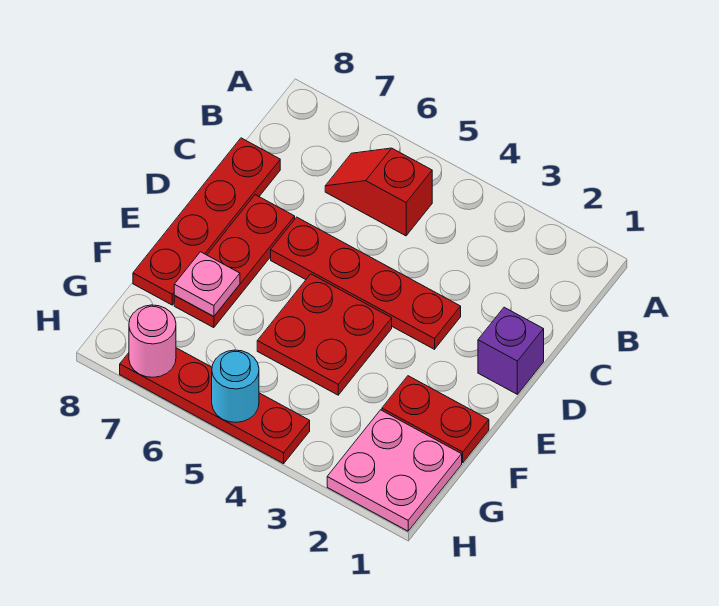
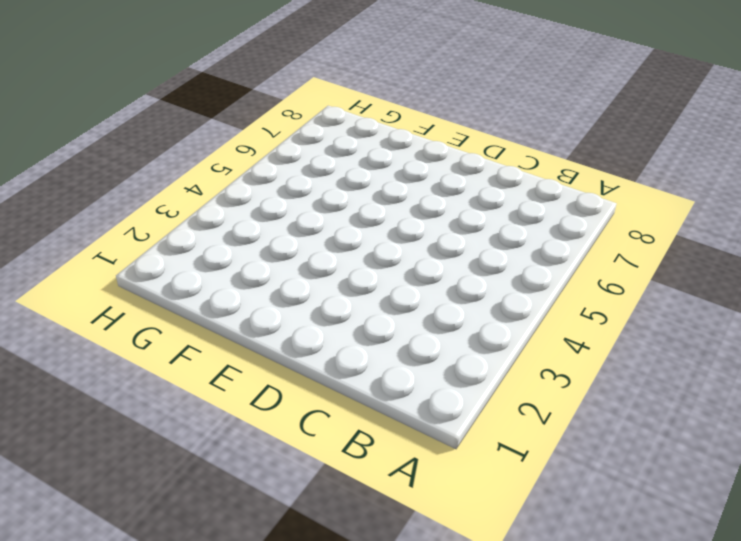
none -> red slope B5:B6 level 1 top 5
none -> red plate C8:F8 level 1
none -> purple brick D1 level 1

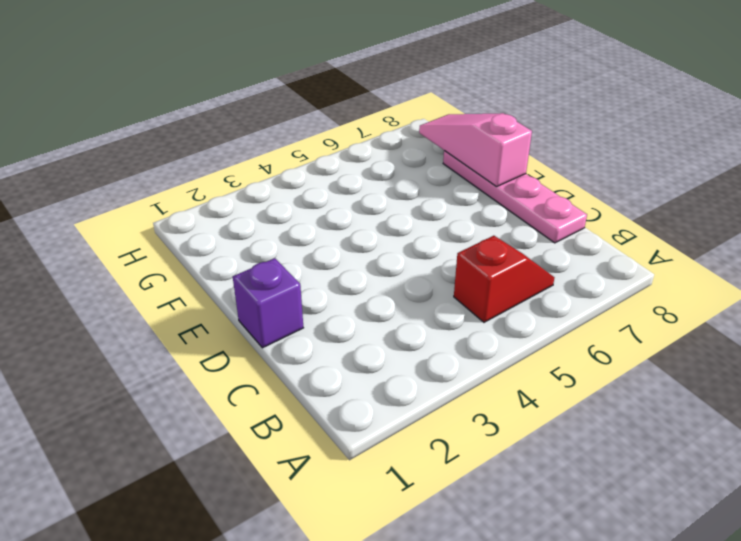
pink plate C8:F8 level 1 -> red plate C8:F8 level 1
pink slope E8:G8 level 2 top E -> none
none -> red plate D3:D6 level 1
none -> red plate D7:F7 level 1
none -> red plate E4:F5 level 1

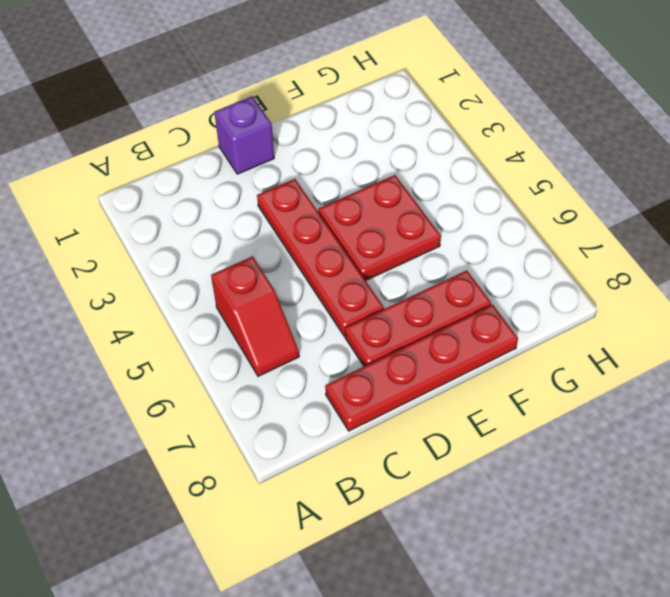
none -> red plate F1:F2 level 1
none -> pink plate G1:H2 level 1
none -> red plate H4:H7 level 1

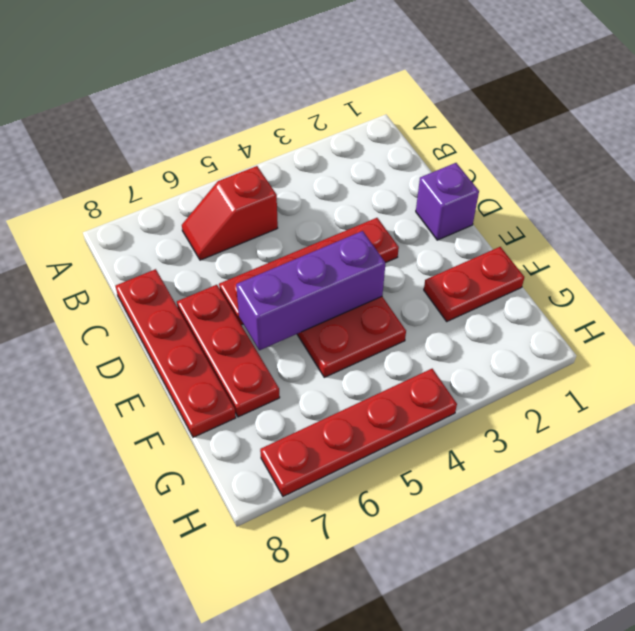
purple brick E4:E6 level 2 -> none
none -> pink plate G1:H2 level 1
none -> pink plate F7 level 2
none -> cyan round brick H5 level 2

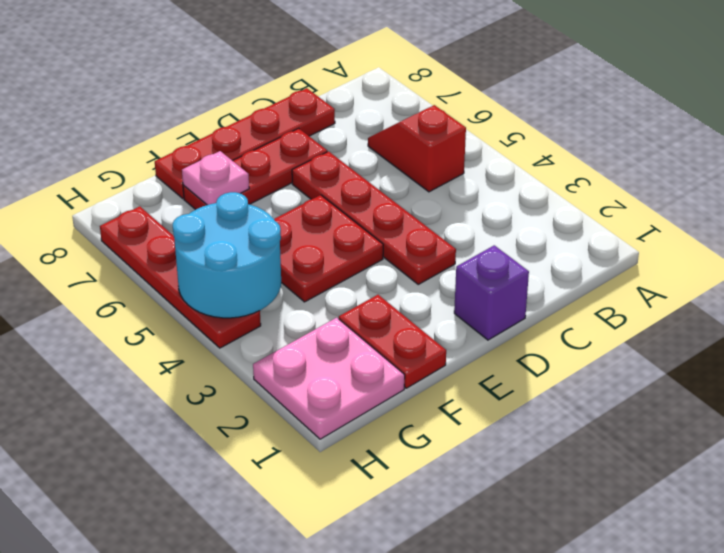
cyan round brick G4:H5 level 2 -> cyan round brick H5 level 2
none -> pink round brick H7 level 2

